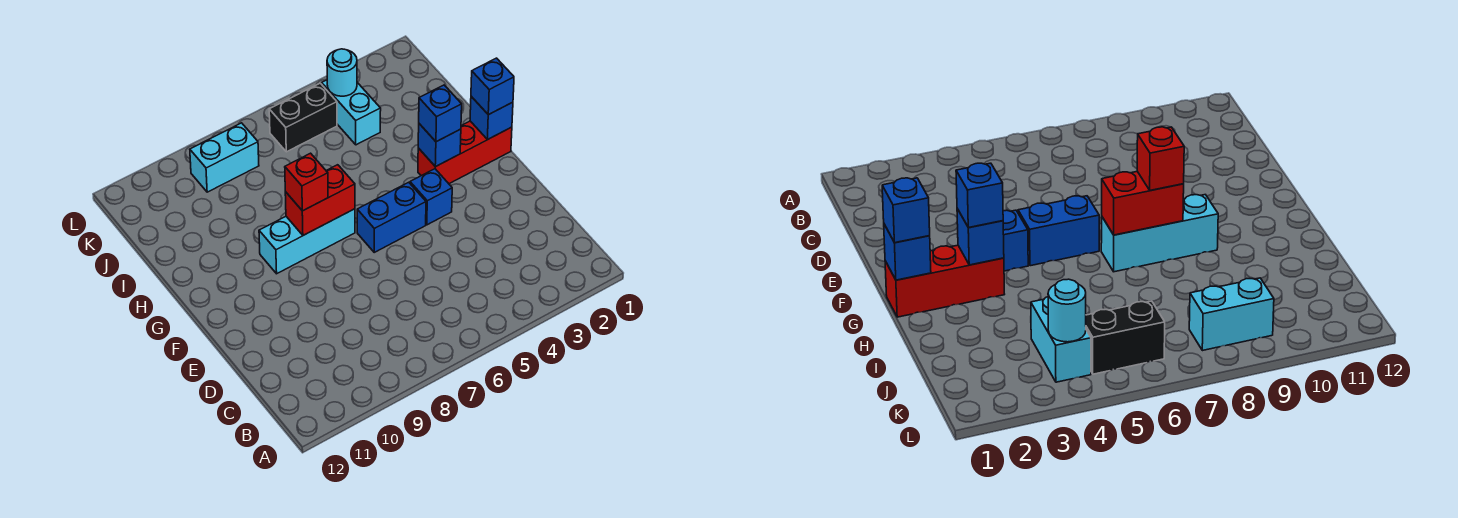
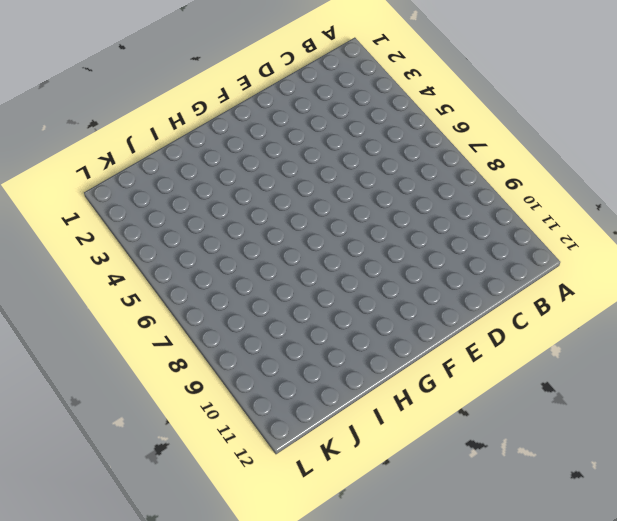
none -> blue brick F4 level 1
none -> blue brick F5:F6 level 1
none -> red brick G1:G3 level 1

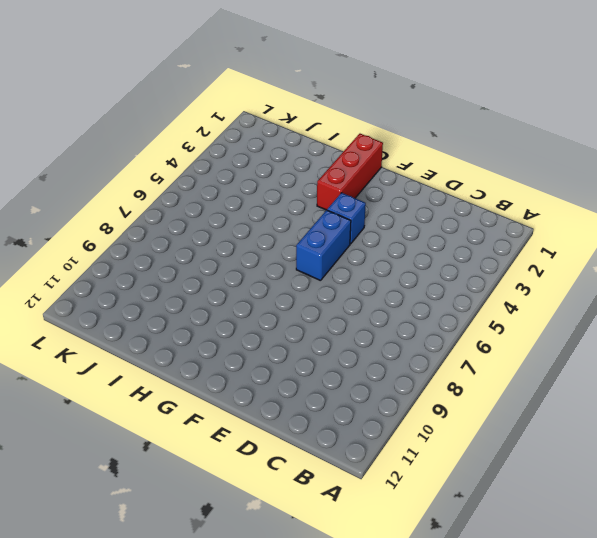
none -> cyan brick G7:G9 level 1
none -> cyan brick J4:K4 level 1
none -> black brick K5:K6 level 1

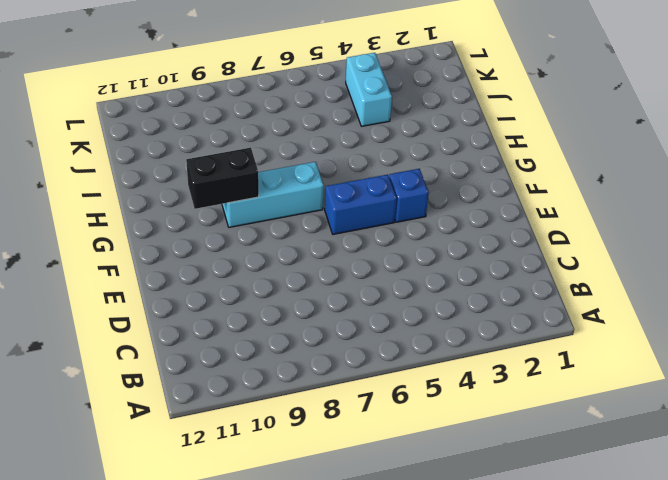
black brick G9:G10 level 2 -> black brick K5:K6 level 1
none -> red brick G1:G3 level 1
none -> cyan brick K8:K9 level 1
none -> blue brick G1 level 2

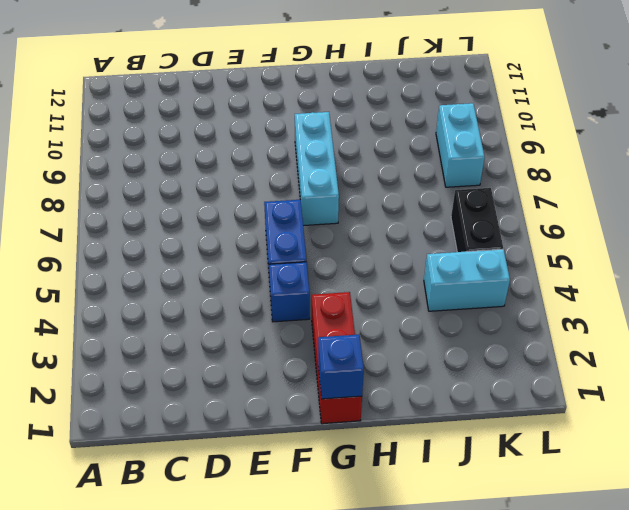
none -> blue brick G3 level 2
none -> red brick G7:G8 level 2
none -> cyan round brick K4 level 2

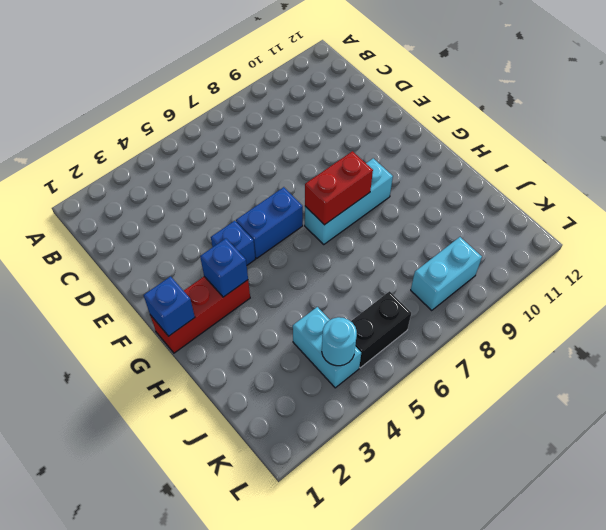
none -> blue brick G1 level 3
none -> blue brick G3 level 3
none -> red brick G8 level 3

